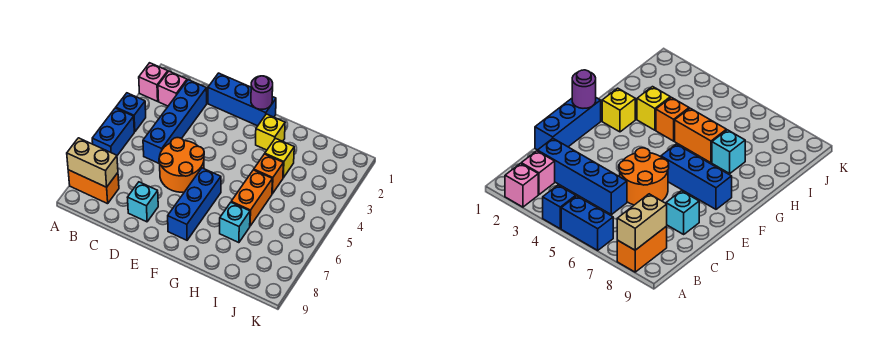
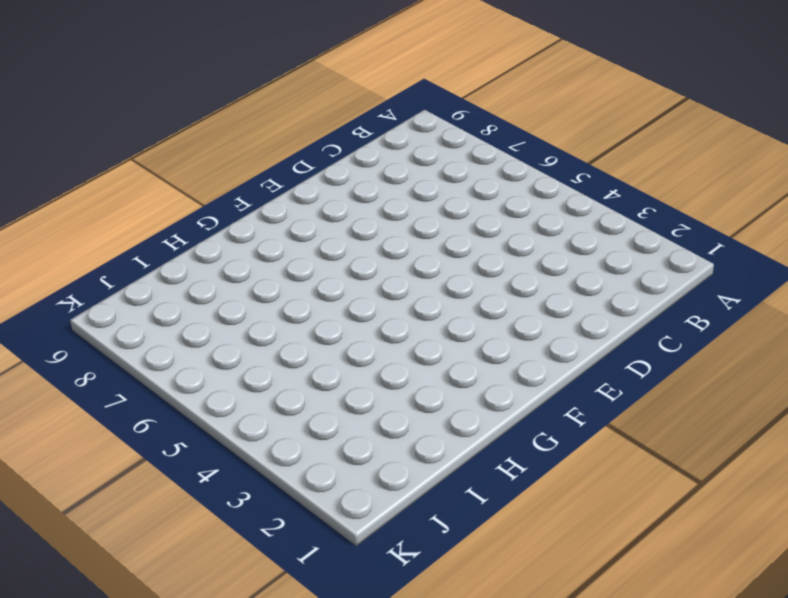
none -> pink brick A2 level 1
none -> blue brick A4 level 1
none -> blue brick A5:A6 level 1

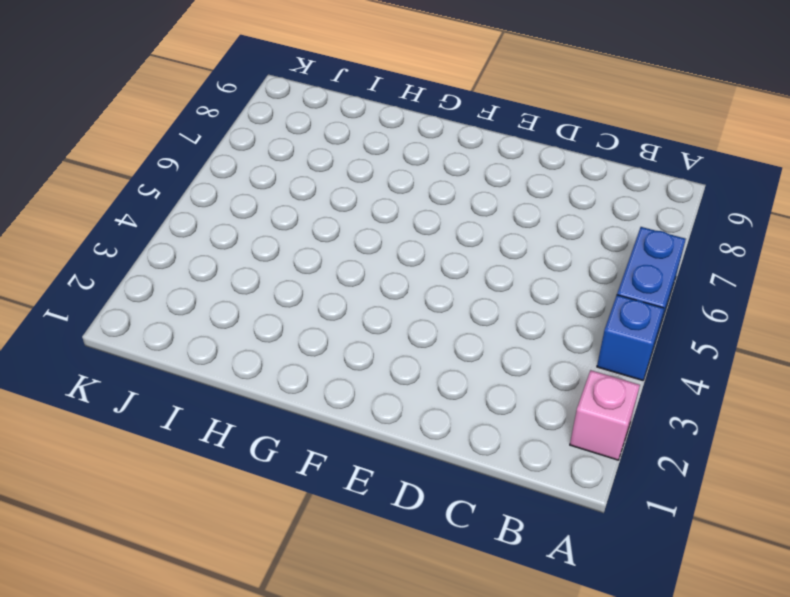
none -> orange brick A8:B8 level 1
none -> pink brick B2 level 1
none -> blue brick C2:C5 level 1

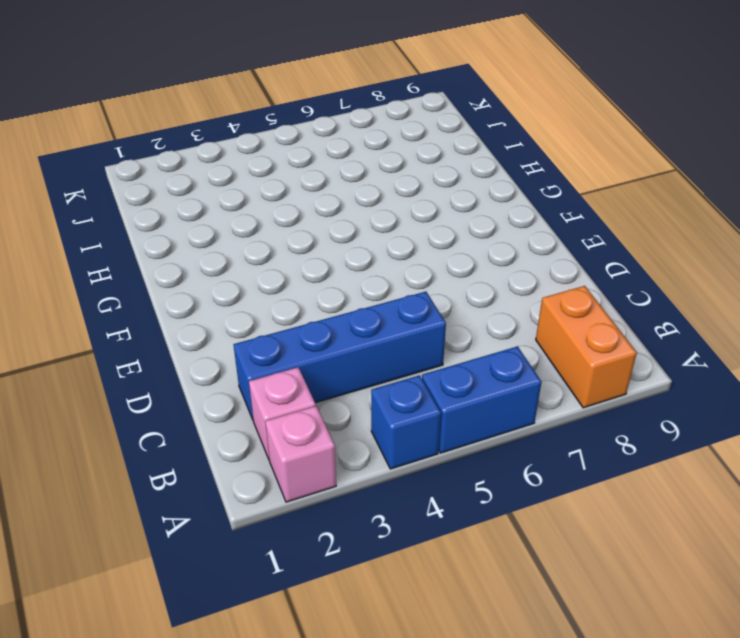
none -> blue brick D1:F1 level 1
none -> orange round brick D5:E6 level 1
none -> cyan brick D8 level 1

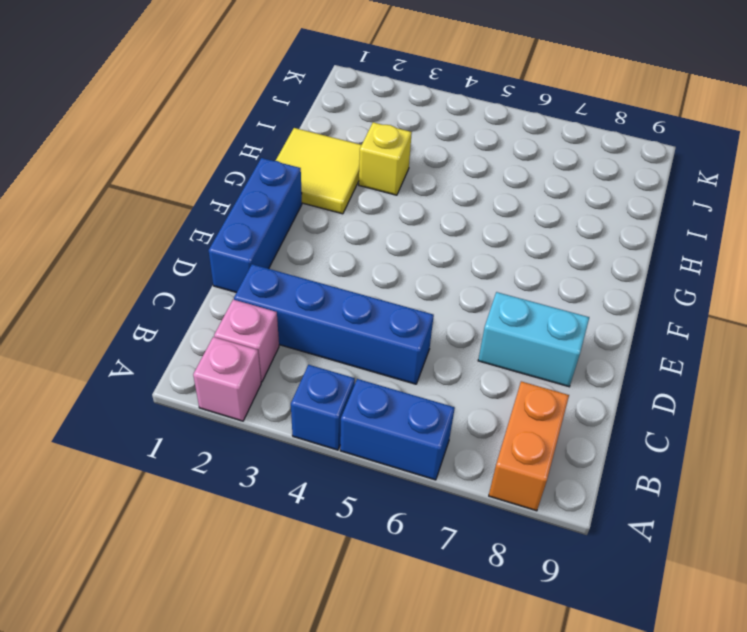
cyan brick D7:D8 level 1 -> cyan brick D8 level 1
yellow tile G1:H2 level 1 -> yellow brick G2 level 1
none -> orange round brick D5:E6 level 1
none -> blue brick F6:F8 level 1
none -> orange brick H4 level 1

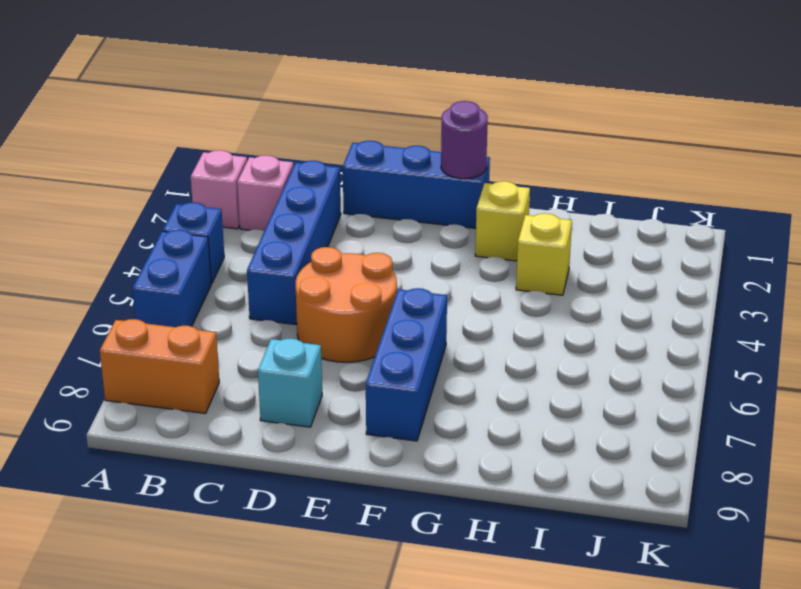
none -> orange brick H4 level 1
none -> orange brick H5:H6 level 1
none -> cyan brick H7 level 1

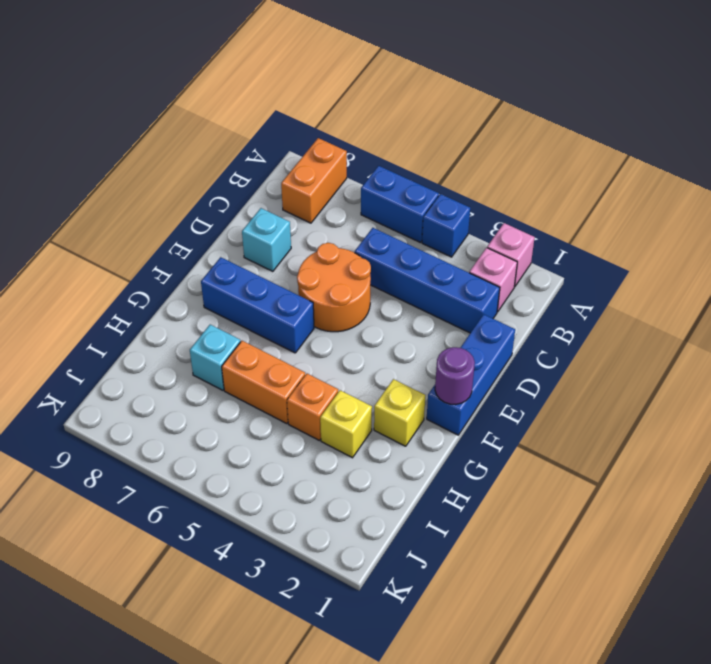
none -> tan brick A8:B8 level 2

